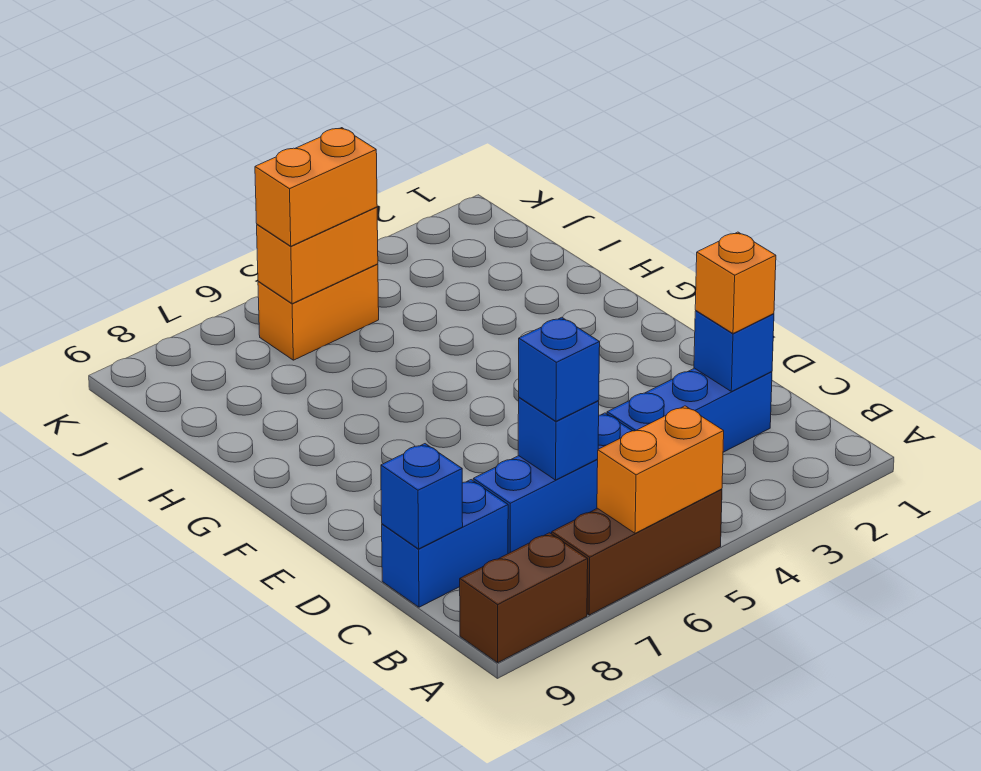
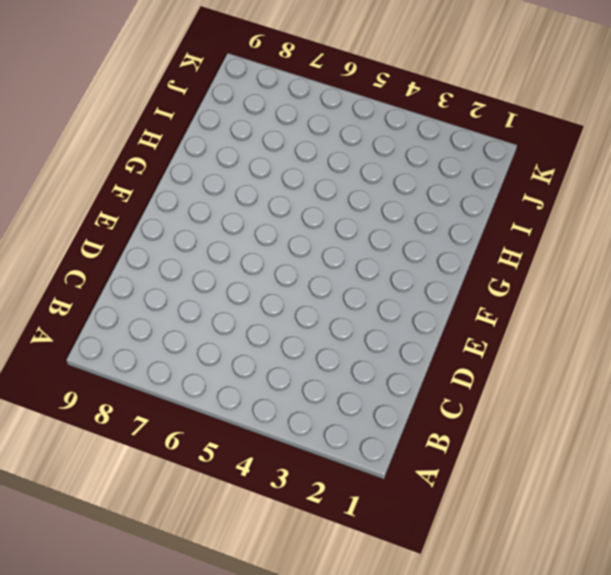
none -> brown brick A5:A7 level 1
none -> brown brick A8:A9 level 1
none -> blue brick C2:C4 level 1

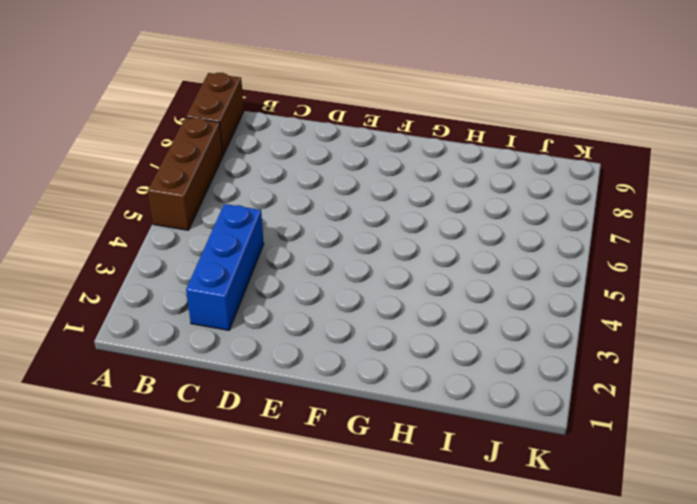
none -> blue brick C5:C7 level 1
none -> blue brick C8:C9 level 1
none -> orange brick J5:J6 level 1

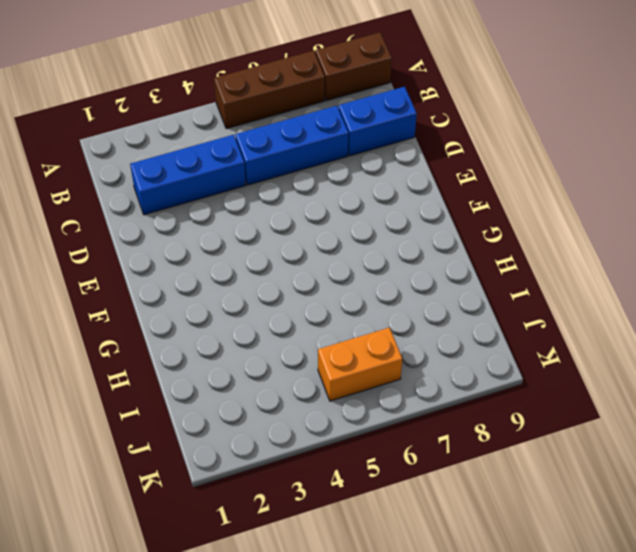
none -> orange brick A5:A6 level 2
none -> blue brick C2 level 2
none -> blue brick C6 level 2

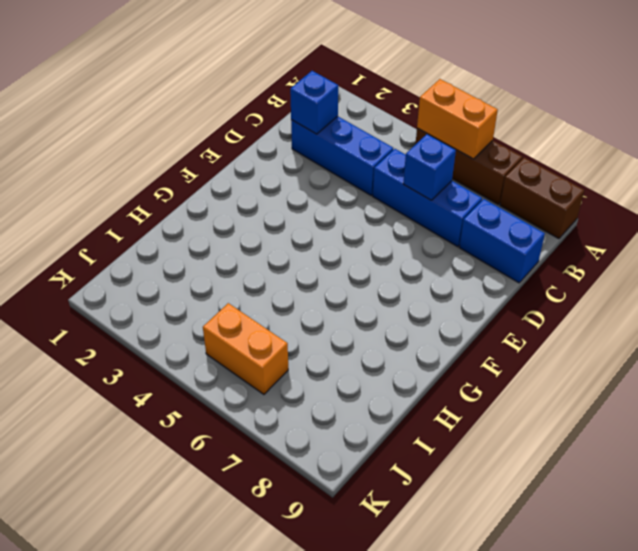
none -> blue brick C9 level 2
none -> orange brick J5:J6 level 2
none -> orange brick C2 level 3

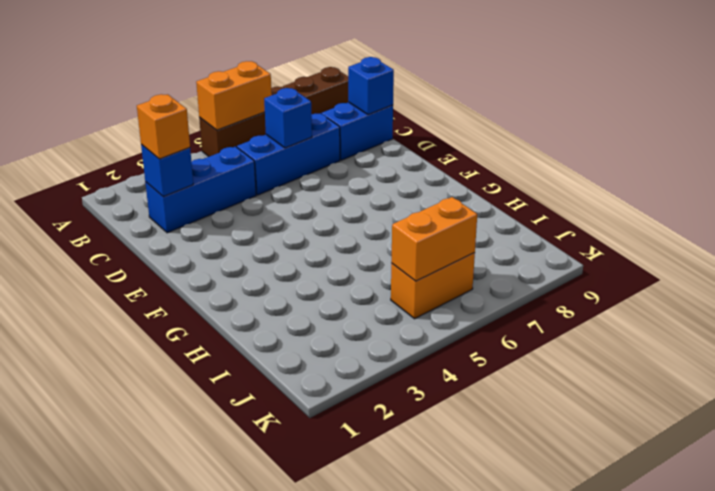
none -> blue brick C6 level 3
none -> orange brick J5:J6 level 3

